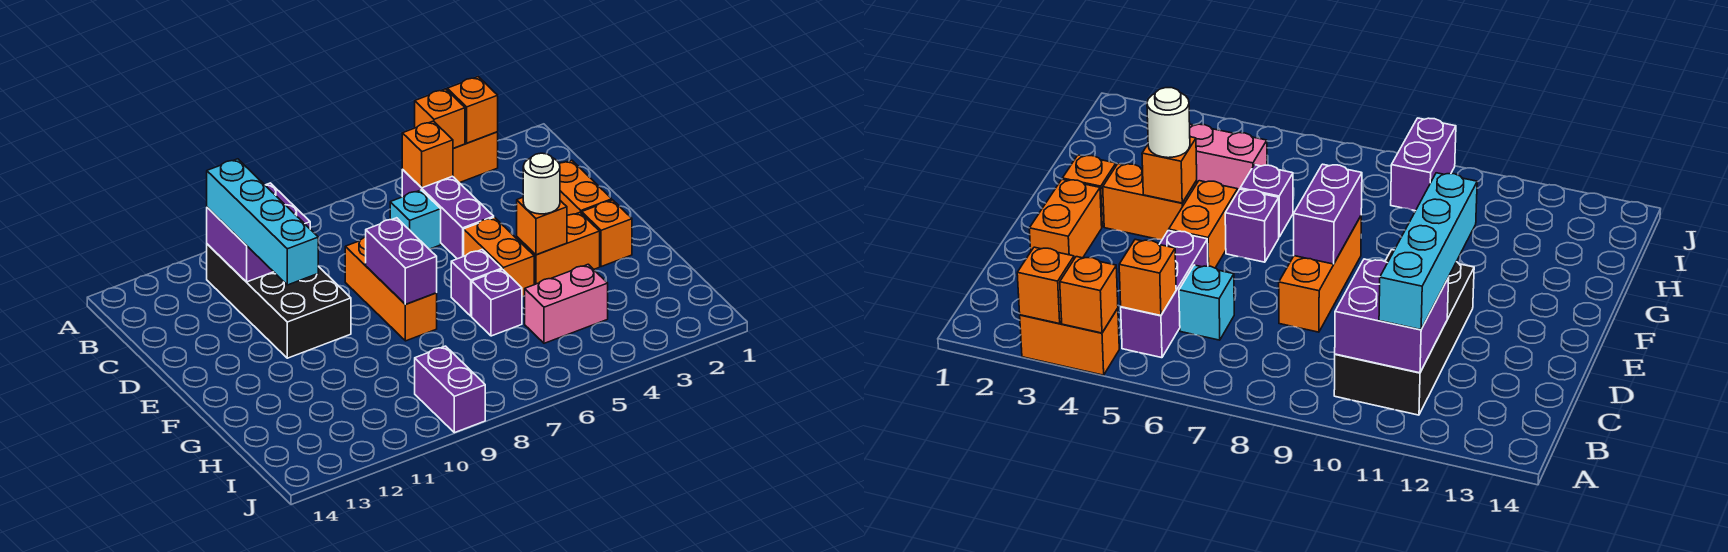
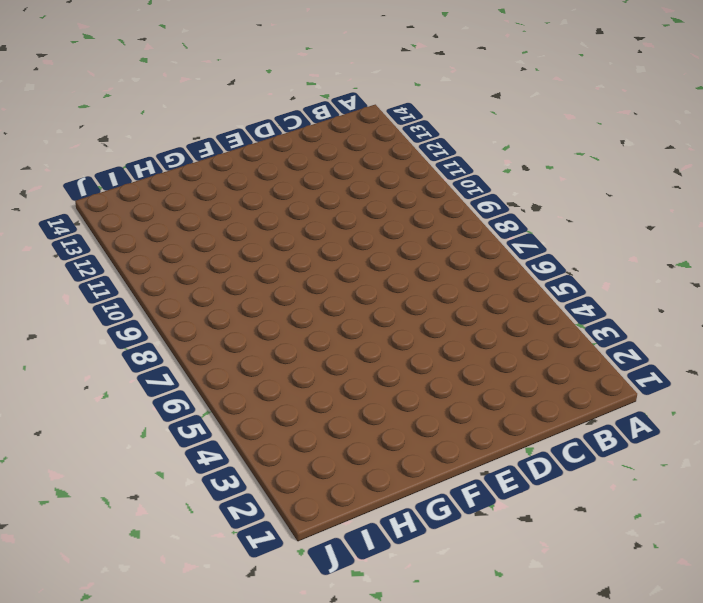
none -> orange brick A3:A4 level 1
none -> purple brick B5:D5 level 1
none -> black brick B10:E11 level 1

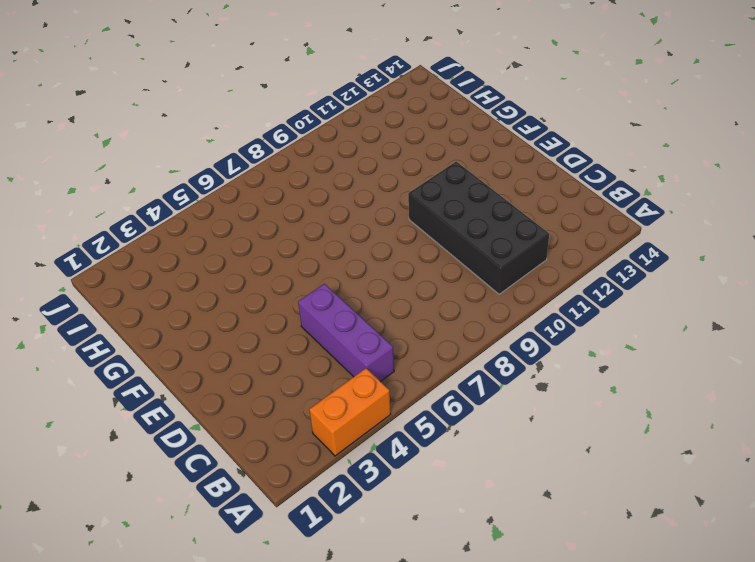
none -> cyan brick C6 level 1
none -> orange brick D2:E2 level 1
none -> orange brick D8:F8 level 1

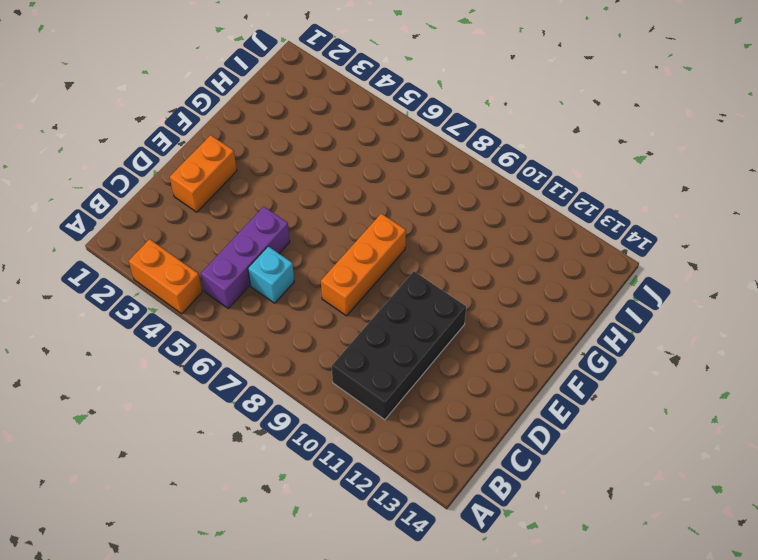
none -> orange brick E5:F5 level 1
none -> orange brick F2 level 1
none -> orange brick F3:F4 level 1

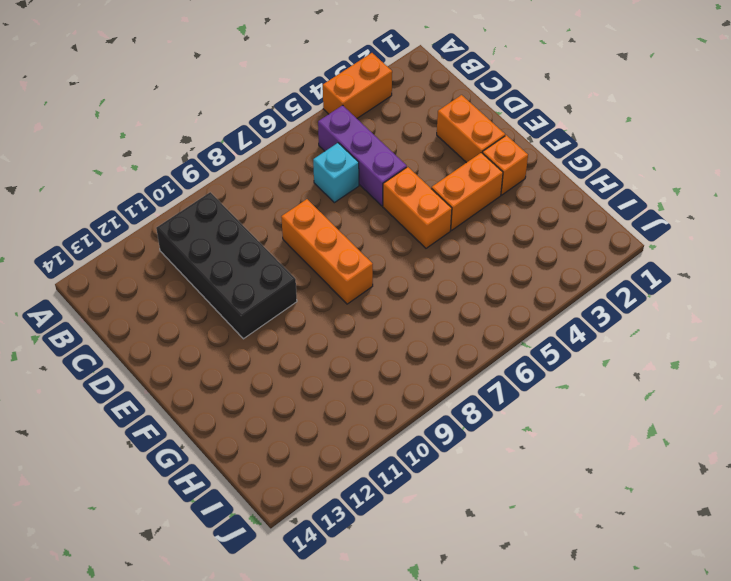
none -> purple brick F6 level 1
none -> purple brick G6 level 1
none -> pink brick H4:H5 level 1

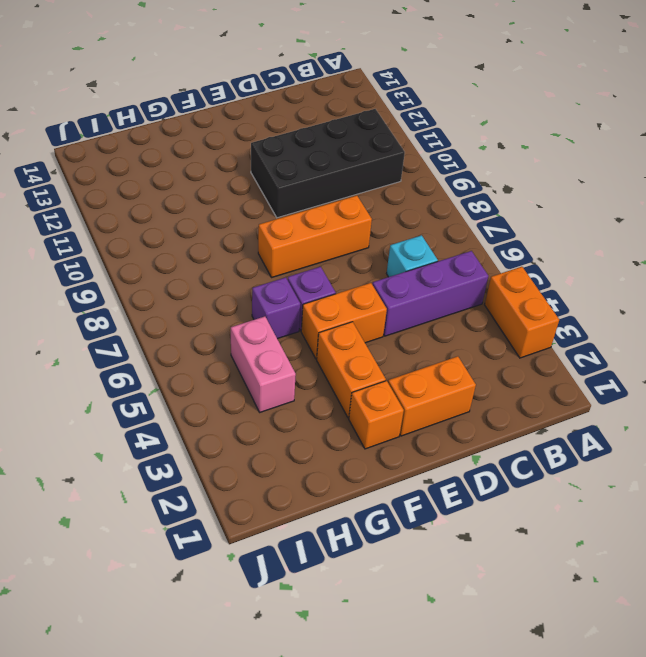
none -> purple brick I9:J9 level 1
none -> orange brick A3 level 2
none -> orange brick A4 level 2

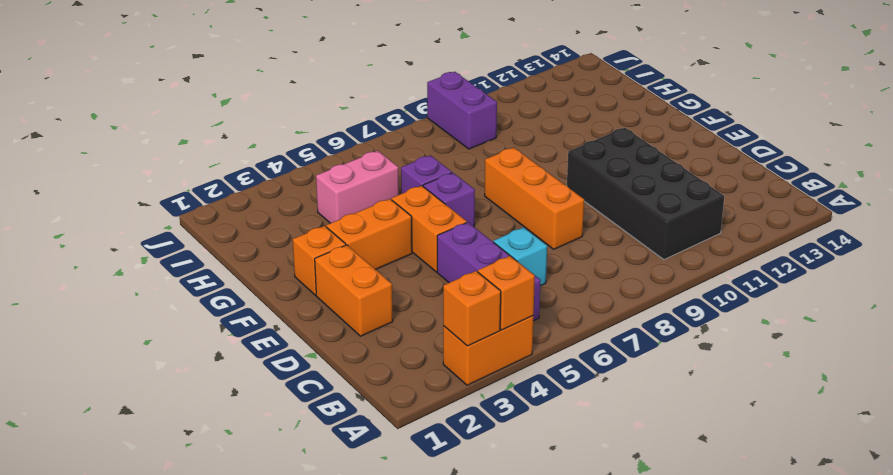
none -> orange brick B5 level 2
none -> purple brick B10:C11 level 2
none -> purple brick E8:F8 level 2

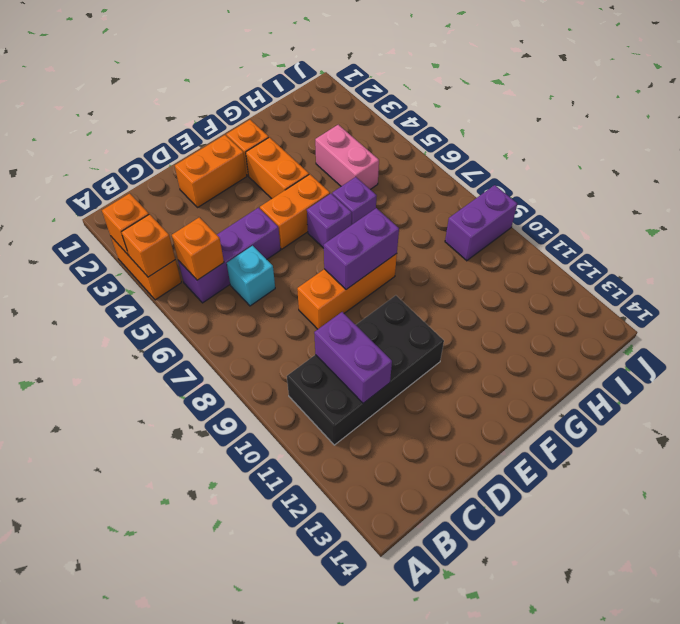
purple brick C10:C11 level 2 -> purple brick B10:C11 level 2
none -> orange brick F4 level 2
none -> cyan brick B11:E11 level 3
none -> white round brick F4 level 3

